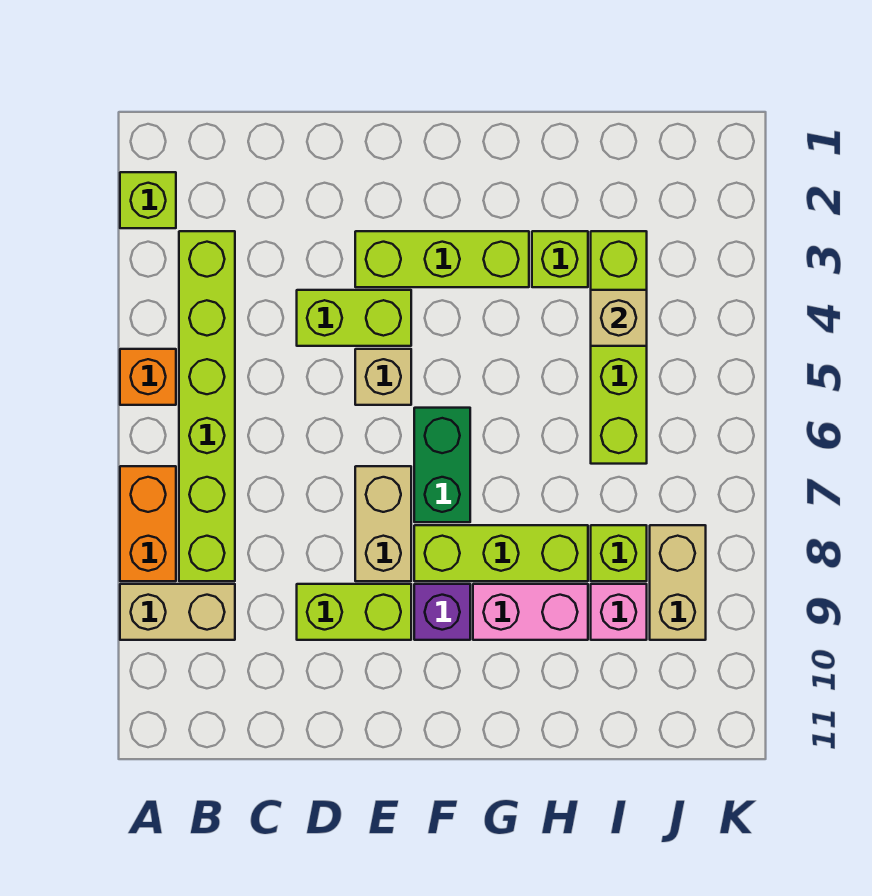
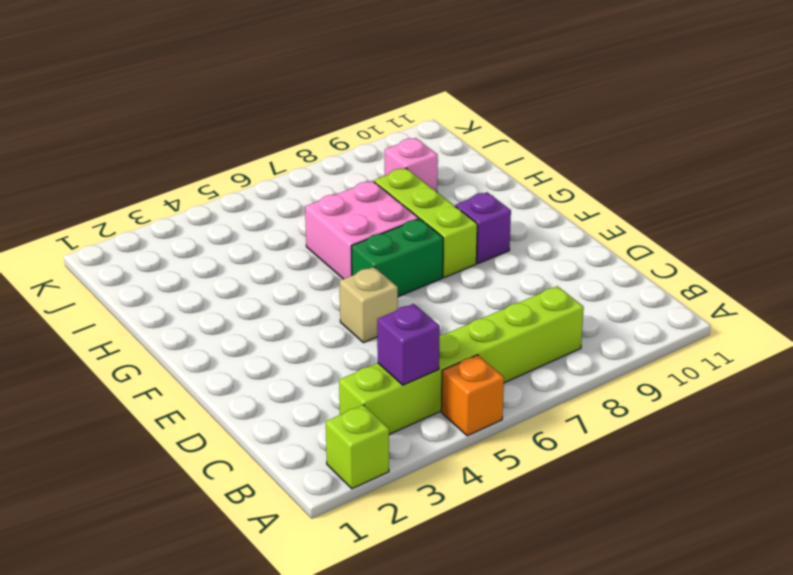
purple brick B4 level 2 -> none
pink brick G6:H7 level 1 -> none
none -> orange brick A7:A8 level 1
none -> tan brick A9:B9 level 1
none -> lime brick D4:E4 level 1

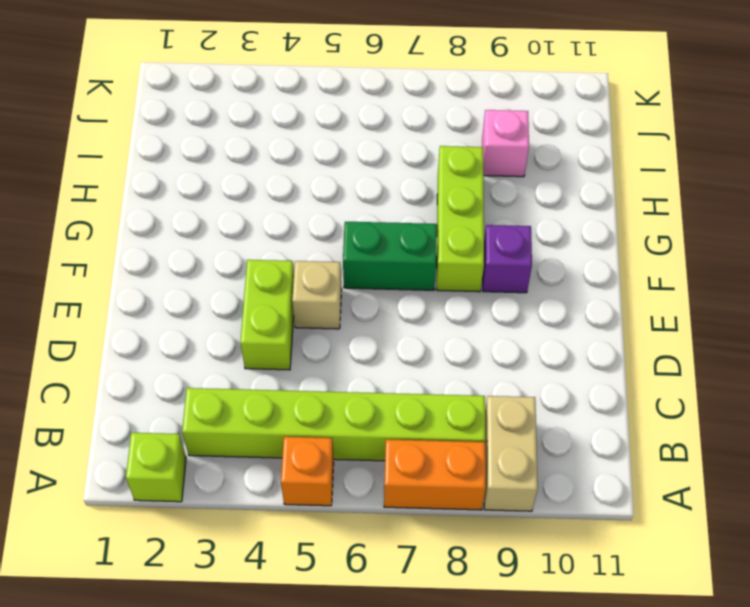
none -> lime brick D9:E9 level 1
none -> lime brick E3:G3 level 1
none -> tan brick E7:E8 level 1

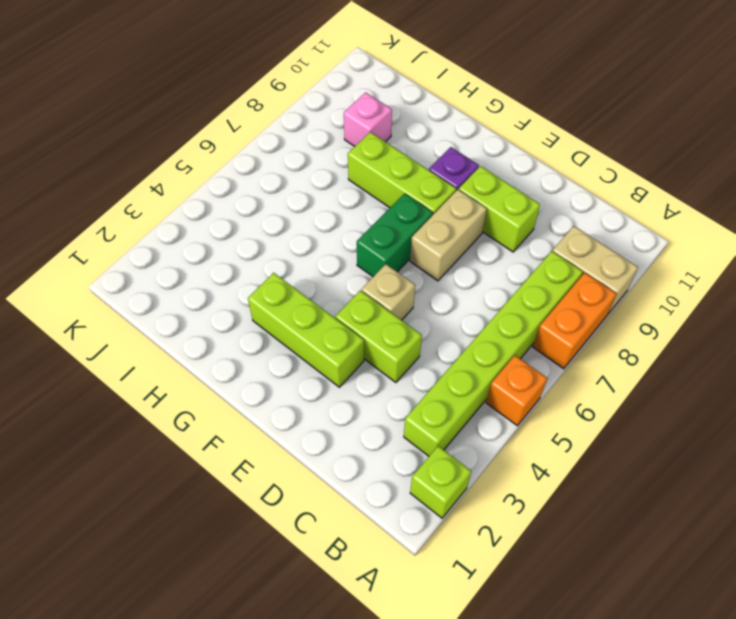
none -> pink brick G9:H9 level 1
none -> lime brick H3 level 1
none -> lime brick I3:I6 level 1

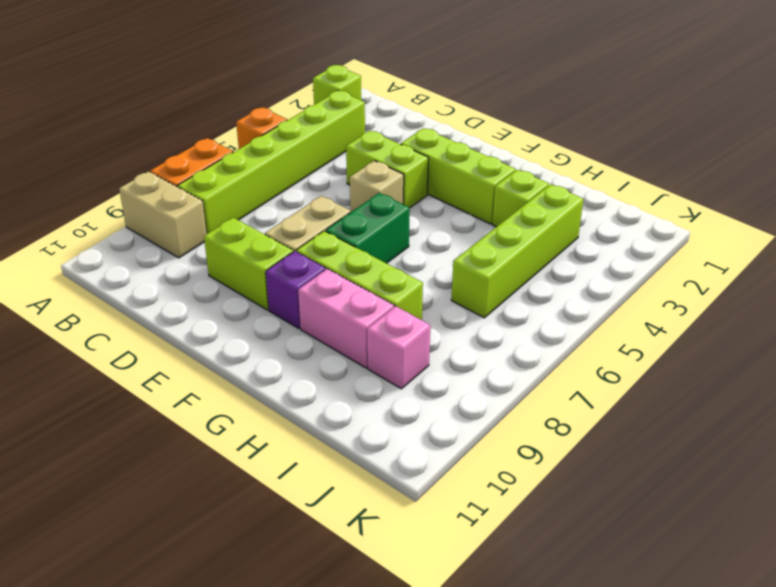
none -> lime brick I8 level 1
none -> tan brick J8:J9 level 1
none -> tan brick I4 level 2

